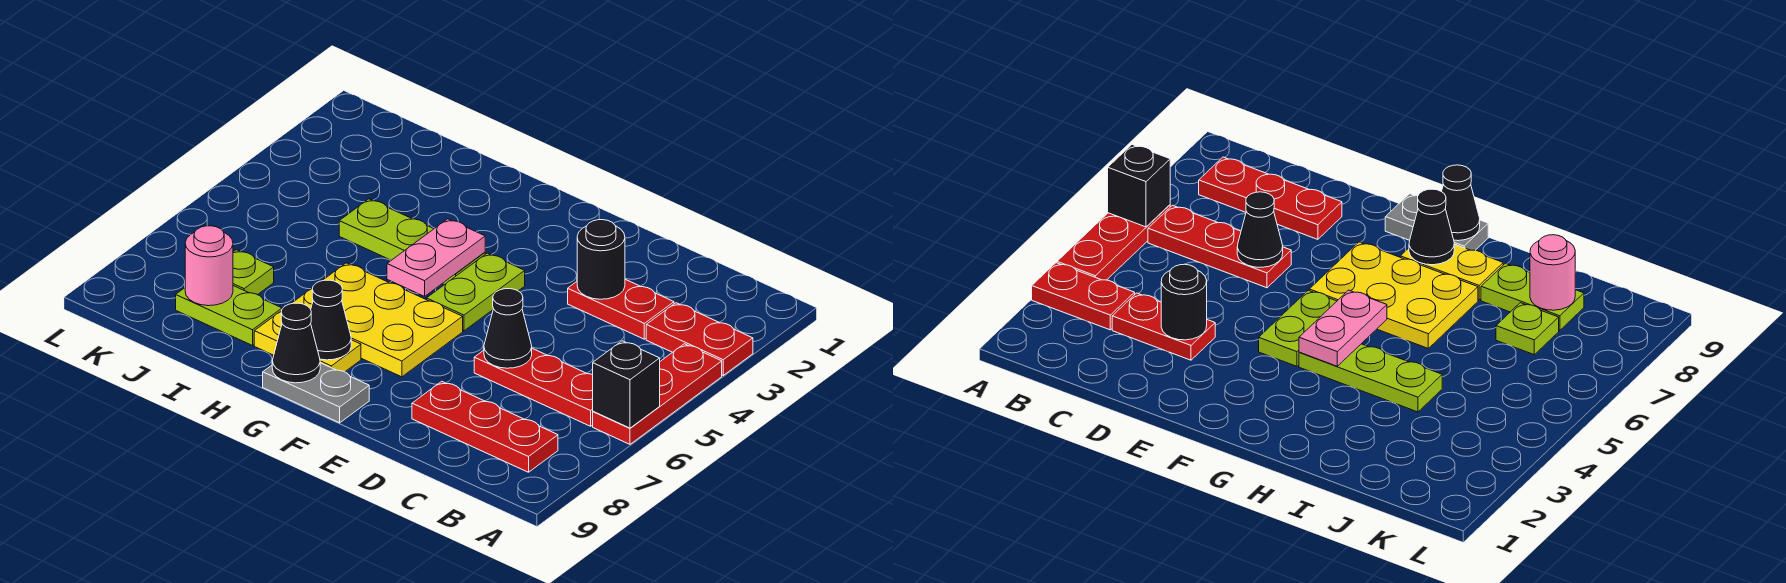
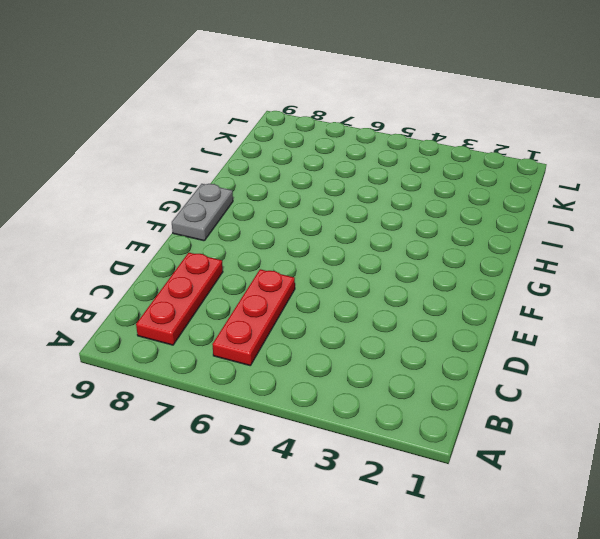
none -> red plate A3:B3 level 1
none -> red plate A4:A6 level 1
none -> red plate C3:D3 level 1

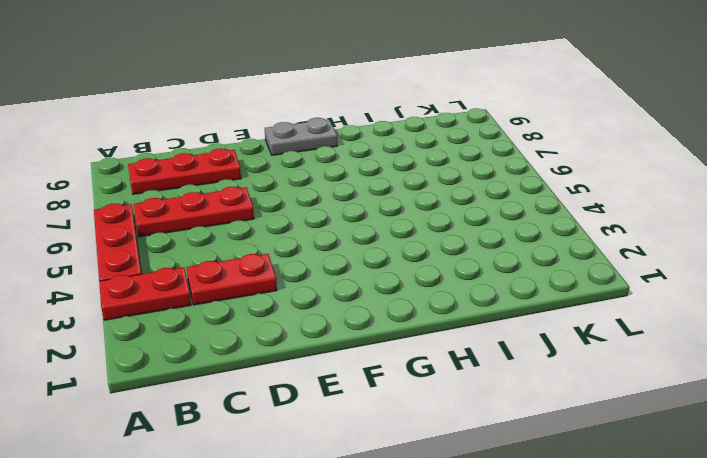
none -> lime plate F4:F5 level 1
none -> yellow plate F6:H7 level 1
none -> lime plate G4:I4 level 1

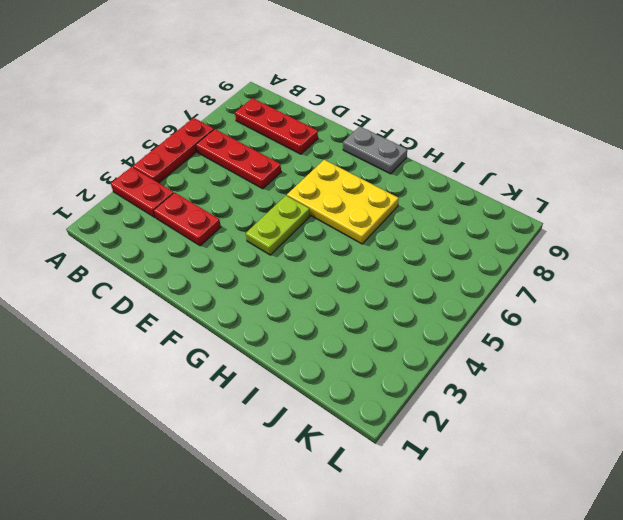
none -> lime plate G4:I4 level 1
none -> yellow plate G8:H8 level 1
none -> lime plate I8:J8 level 1

